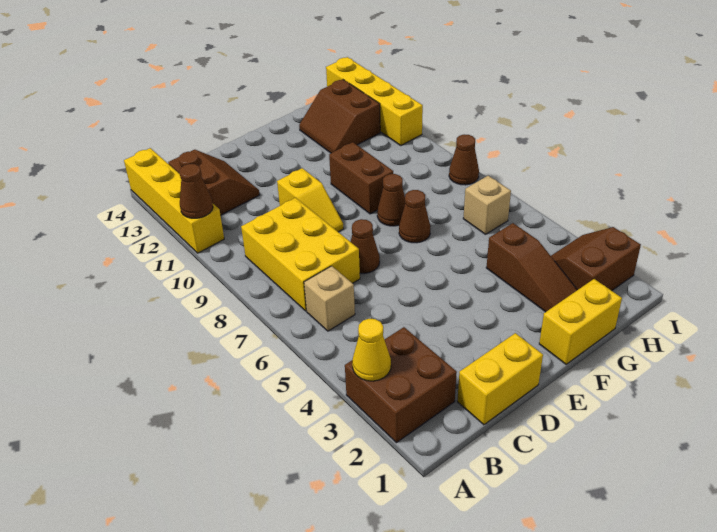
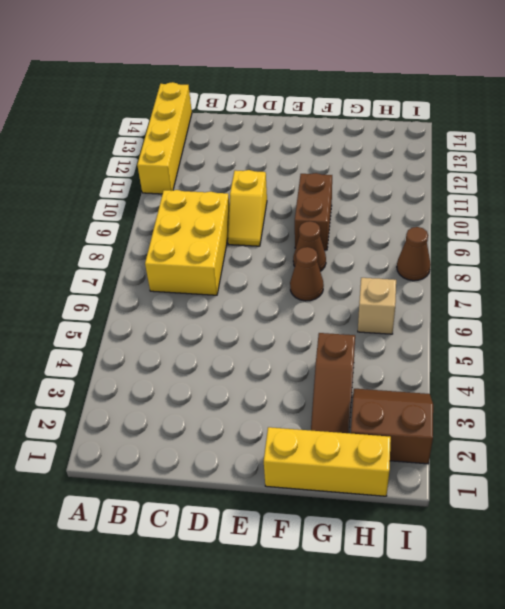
yellow brick F1:H1 level 1 -> yellow brick F1:G1 level 1
none -> brown brick A2:B3 level 1
none -> tan brick B6 level 1
none -> brown slope B12:C13 level 1 top B

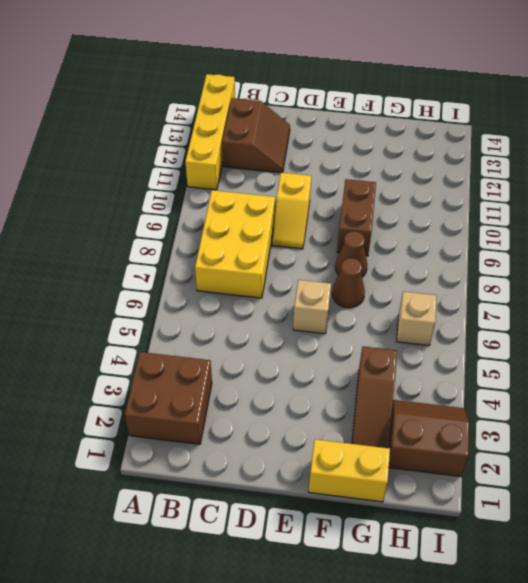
tan brick E6 level 1 -> tan brick B6 level 1
none -> yellow brick C1:D1 level 1
none -> brown cone D7 level 1
none -> brown slope G12:H13 level 1 top H

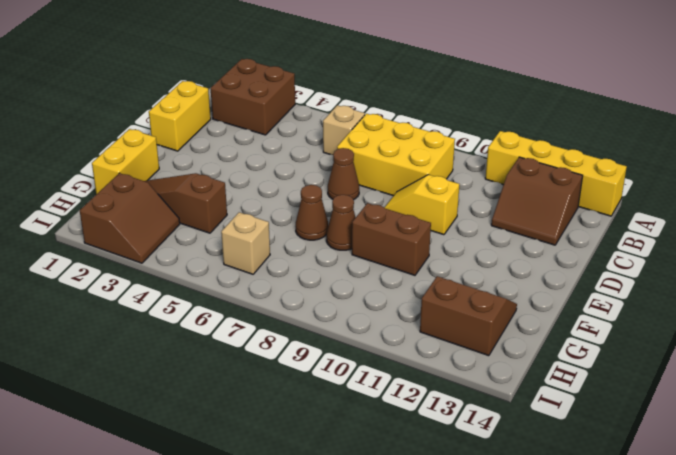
none -> brown cone I8 level 1
none -> yellow brick I11:I14 level 1
none -> yellow cone A3 level 2

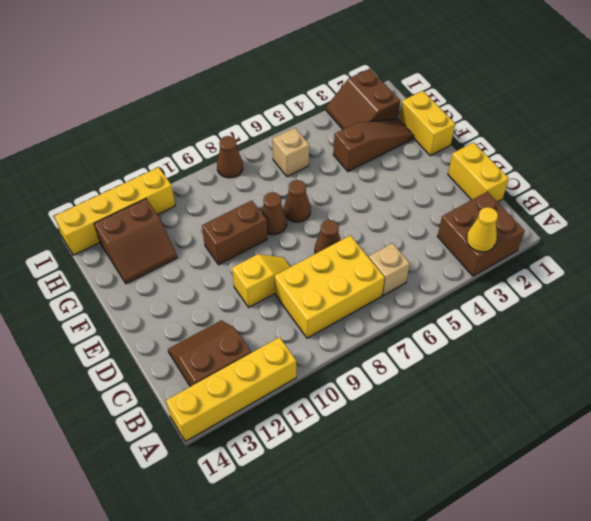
none -> brown cone A11 level 2

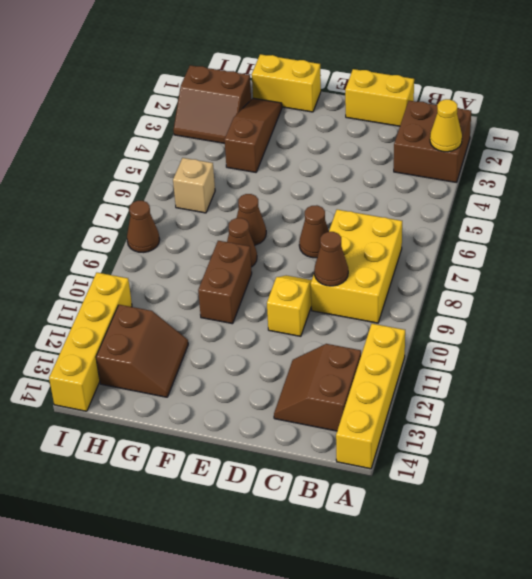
brown cone C9 level 2 -> brown cone A11 level 2
none -> tan brick B6 level 1

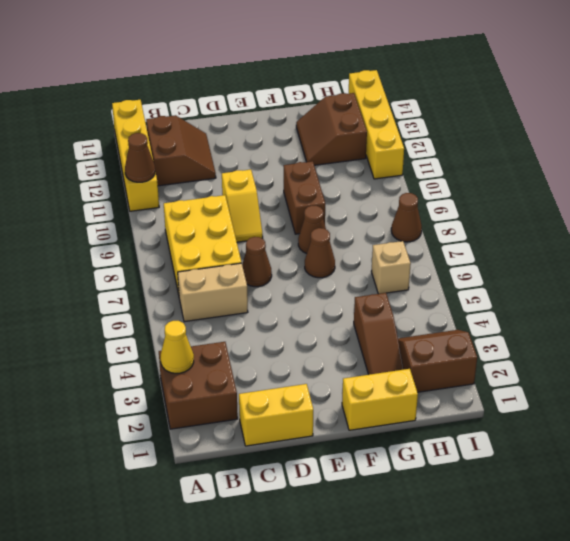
tan brick B6:C6 level 1 -> tan brick B6 level 1

